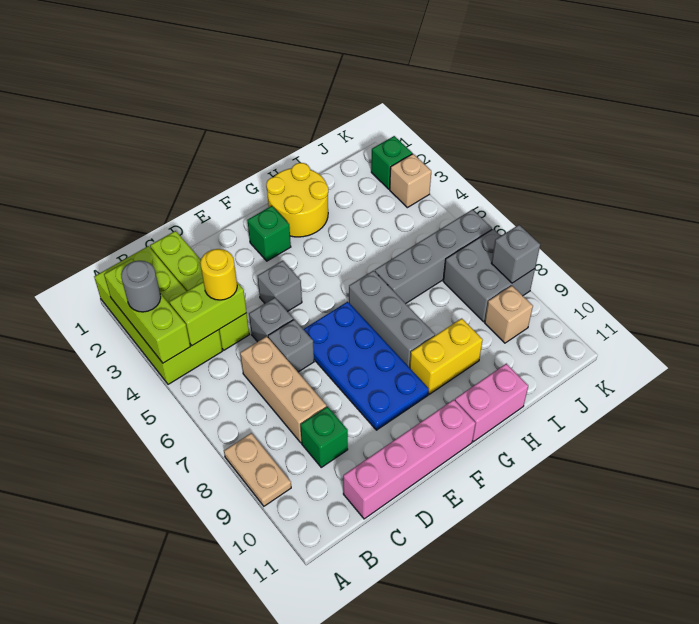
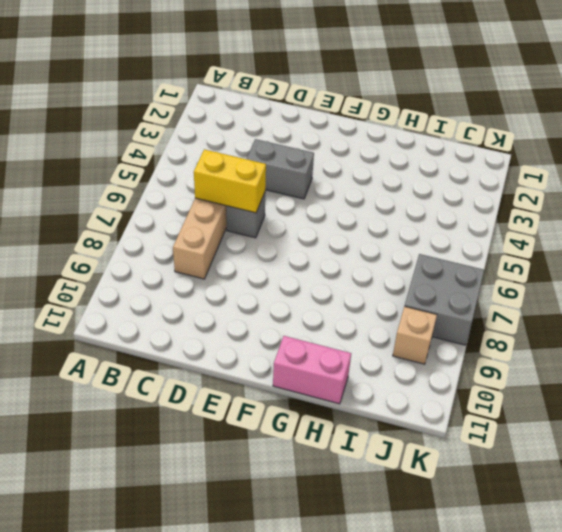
yellow brick C6:D6 level 2 -> yellow brick G9:H9 level 1
grey brick D4:E4 level 1 -> grey brick E4 level 1
none -> lime brick A1:B4 level 1
none -> tan plate A8:A9 level 1
none -> lime brick C1:C4 level 1

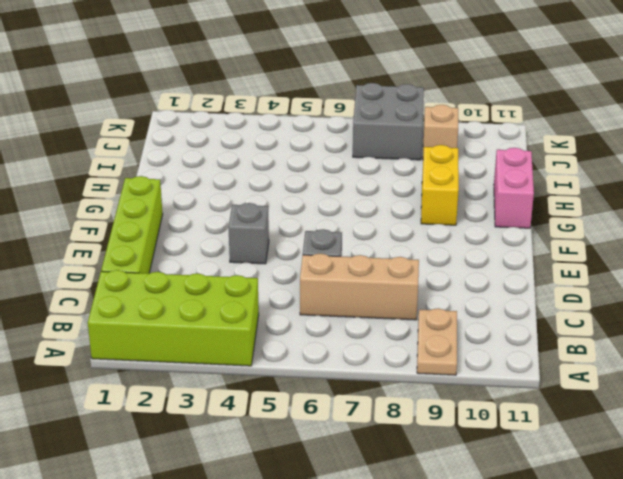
tan plate A9:B9 level 1 -> tan plate A8:A9 level 1
lime brick C1:F1 level 1 -> lime brick C1:C4 level 1
none -> green brick C9 level 1
none -> pink brick C11:F11 level 1
none -> grey brick D5 level 1

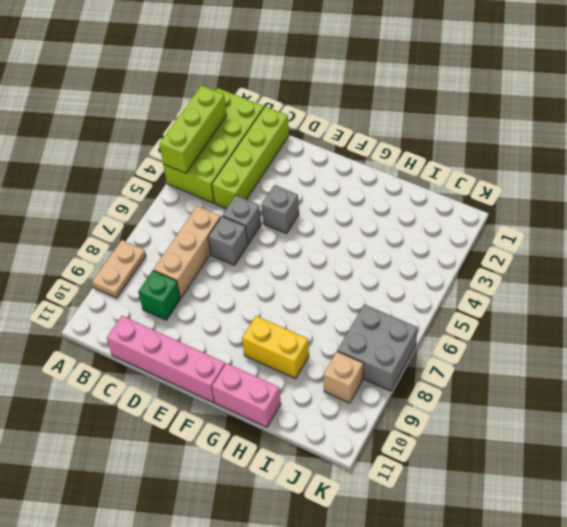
none -> blue plate E6:F9 level 1
none -> green brick F2 level 1
none -> yellow round brick G1:H2 level 1

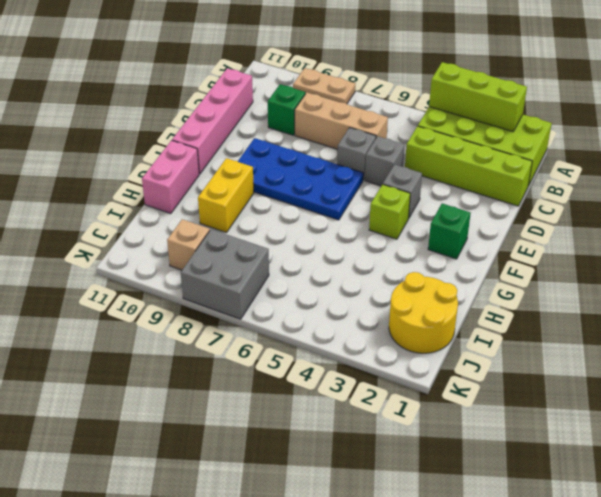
lime brick F4 level 1 -> none
yellow round brick I1:J2 level 1 -> yellow round brick G1:H2 level 1
none -> grey brick G6:G8 level 1
none -> grey brick H6:K6 level 1
none -> green brick K2 level 1

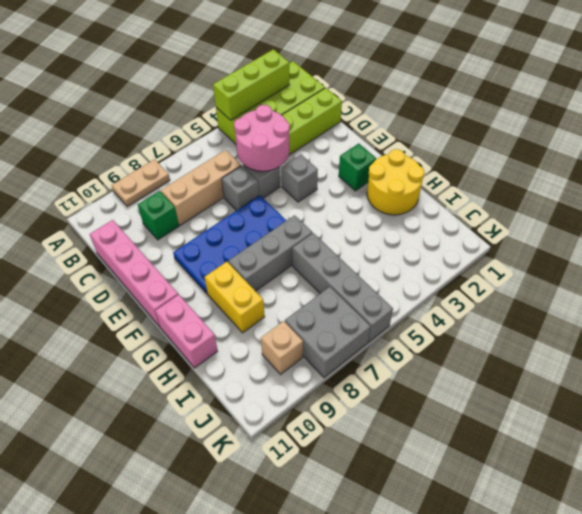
pink round brick C4:D5 level 2 -> lime brick B4:C4 level 2
none -> green brick K2 level 1
none -> tan brick K3 level 1
none -> grey brick K8 level 2

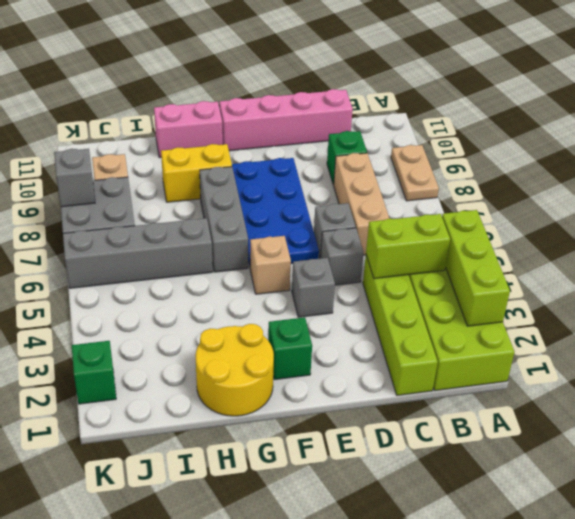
tan brick F5 level 1 -> tan brick K3 level 1
none -> grey round brick A3 level 3
none -> yellow round brick C4 level 3

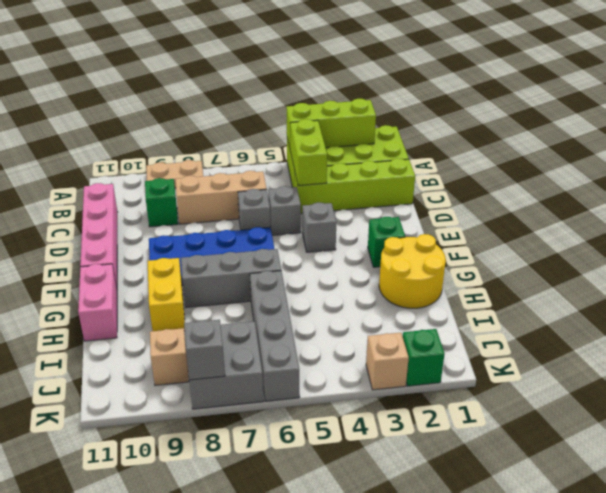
none -> grey round brick A3 level 3
none -> yellow round brick C4 level 3

